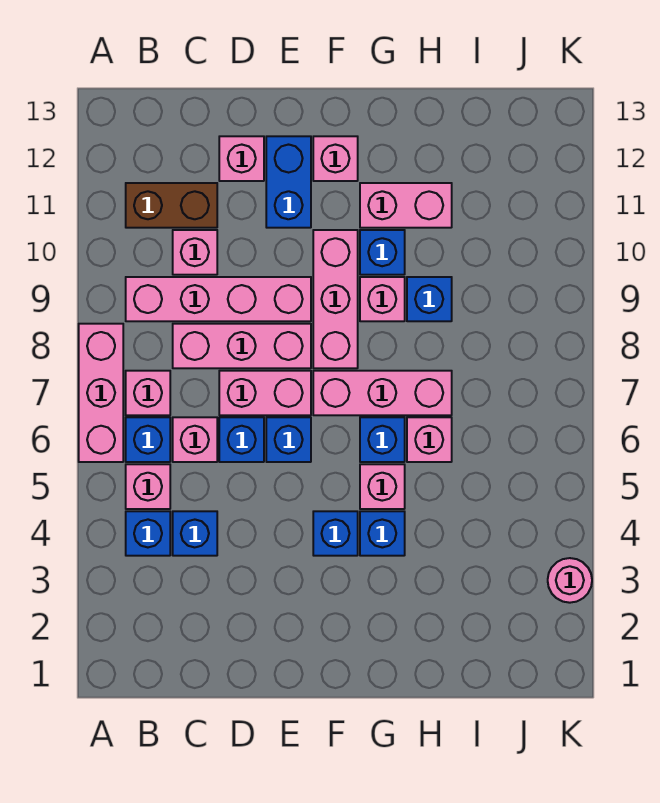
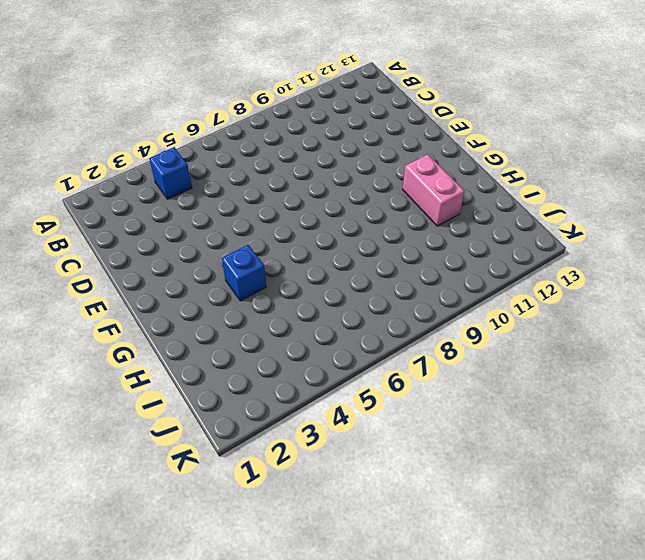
none -> pink brick A6:A8 level 1
none -> pink brick B5 level 1
none -> blue brick B6 level 1

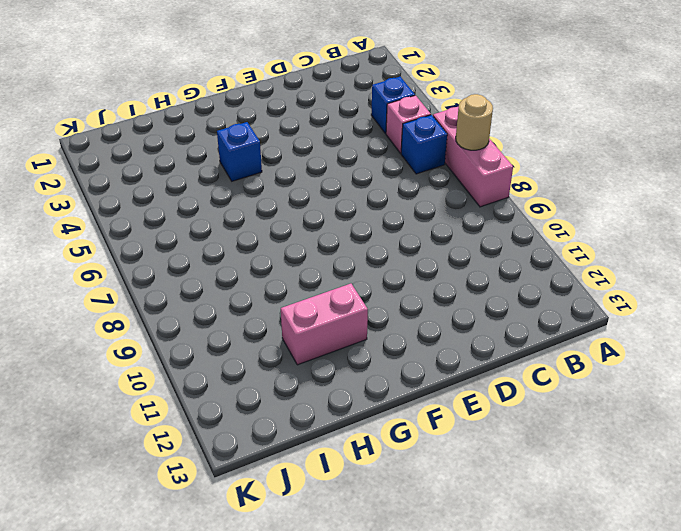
tan round brick A7 level 2 -> none
none -> pink brick B7 level 1
none -> pink brick B9:E9 level 1
none -> brown brick B11:C11 level 1

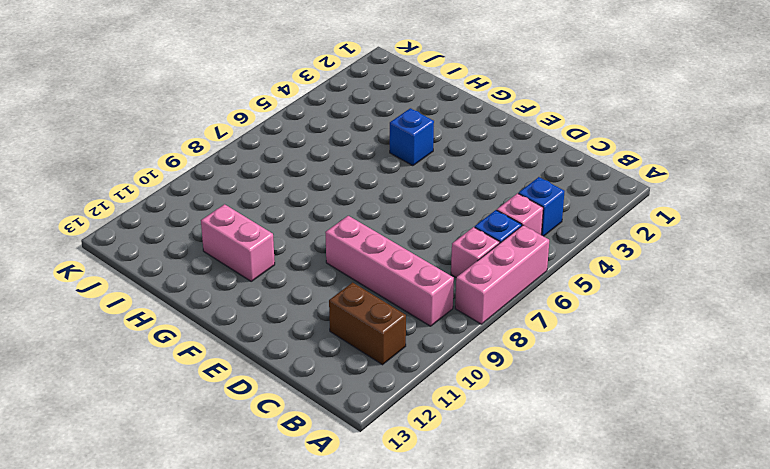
none -> blue brick C4 level 1
none -> pink brick C6 level 1
none -> pink brick C8:E8 level 1

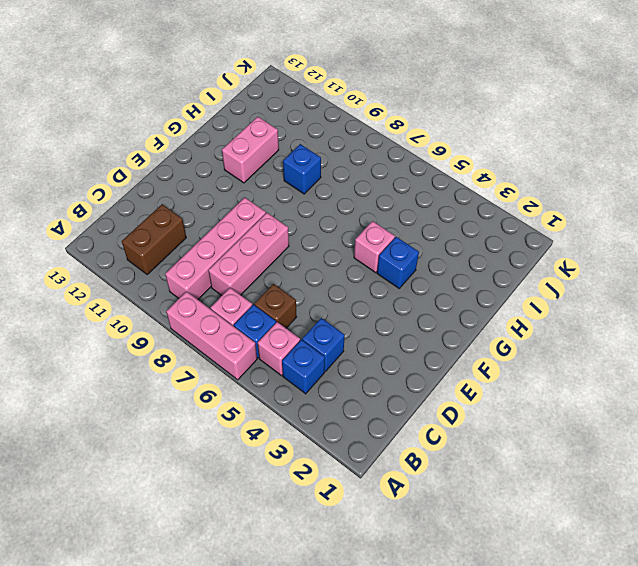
brown brick C6 level 1 -> pink brick C6 level 1
none -> pink brick C10 level 1
none -> blue brick D6 level 1
none -> pink brick D7:E7 level 1

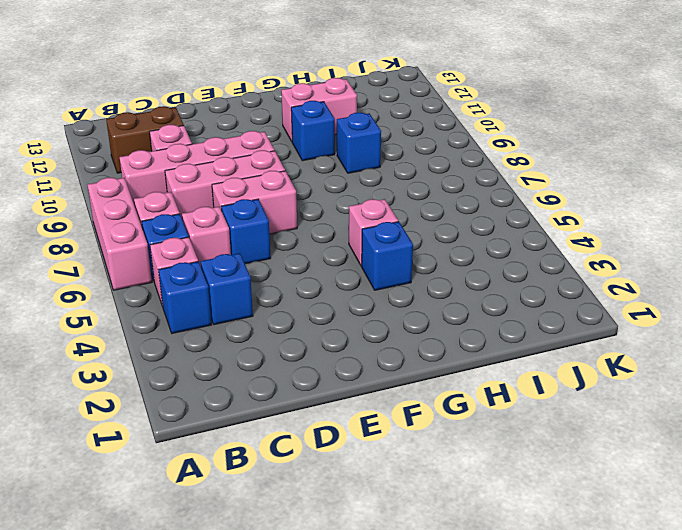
none -> pink brick D12 level 1
none -> blue brick E6 level 1
none -> blue brick E11:E12 level 1

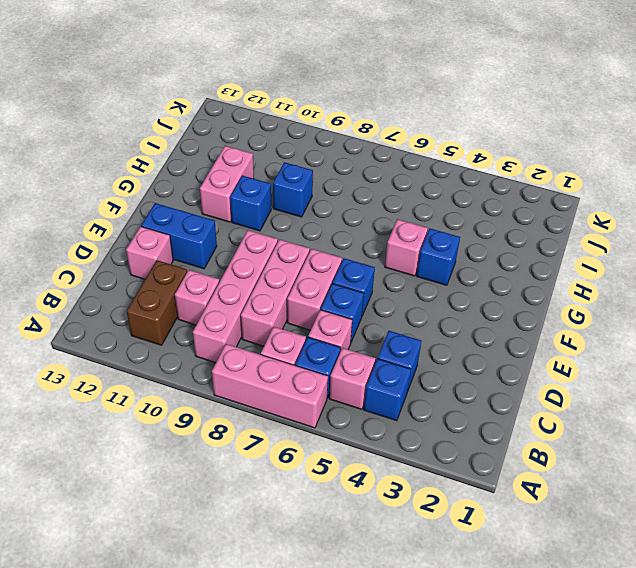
none -> blue brick F4 level 1
none -> pink brick F7:H7 level 1
none -> pink brick F8:F10 level 1

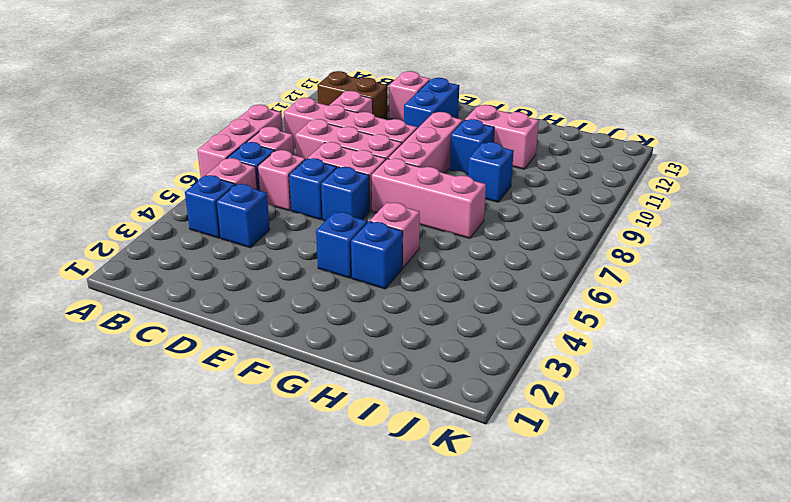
none -> pink brick F12 level 1
none -> blue brick G6 level 1
none -> pink brick G9 level 1

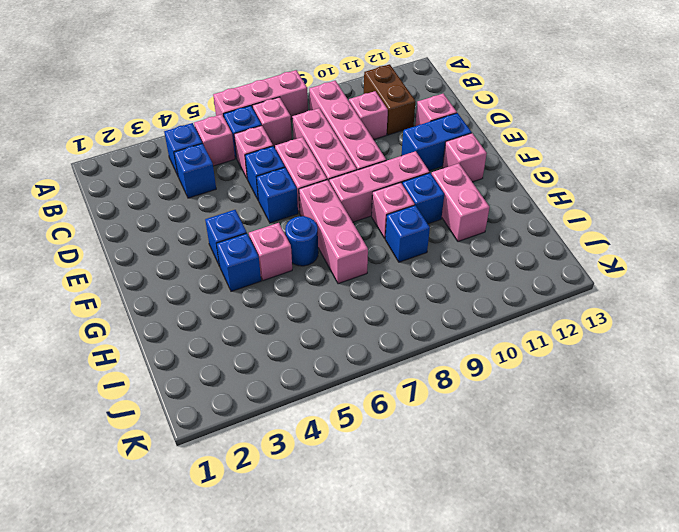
blue round brick G6 level 1 -> blue brick G6 level 1
none -> pink brick H6 level 1
none -> pink round brick K3 level 1

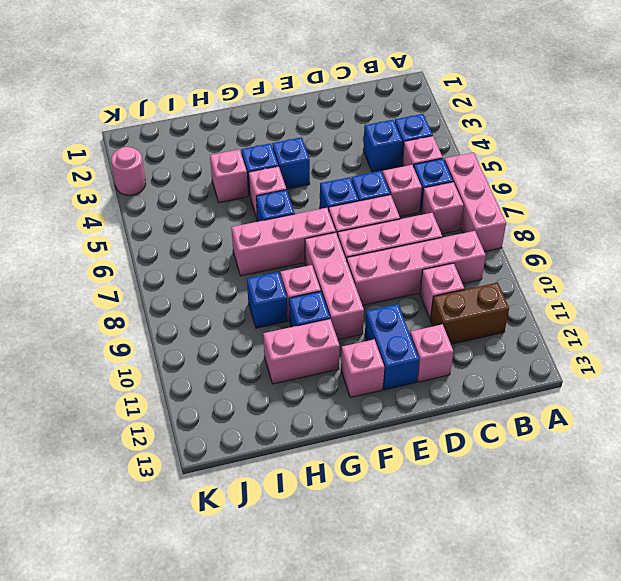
pink brick H4 level 1 -> pink brick H6 level 1

